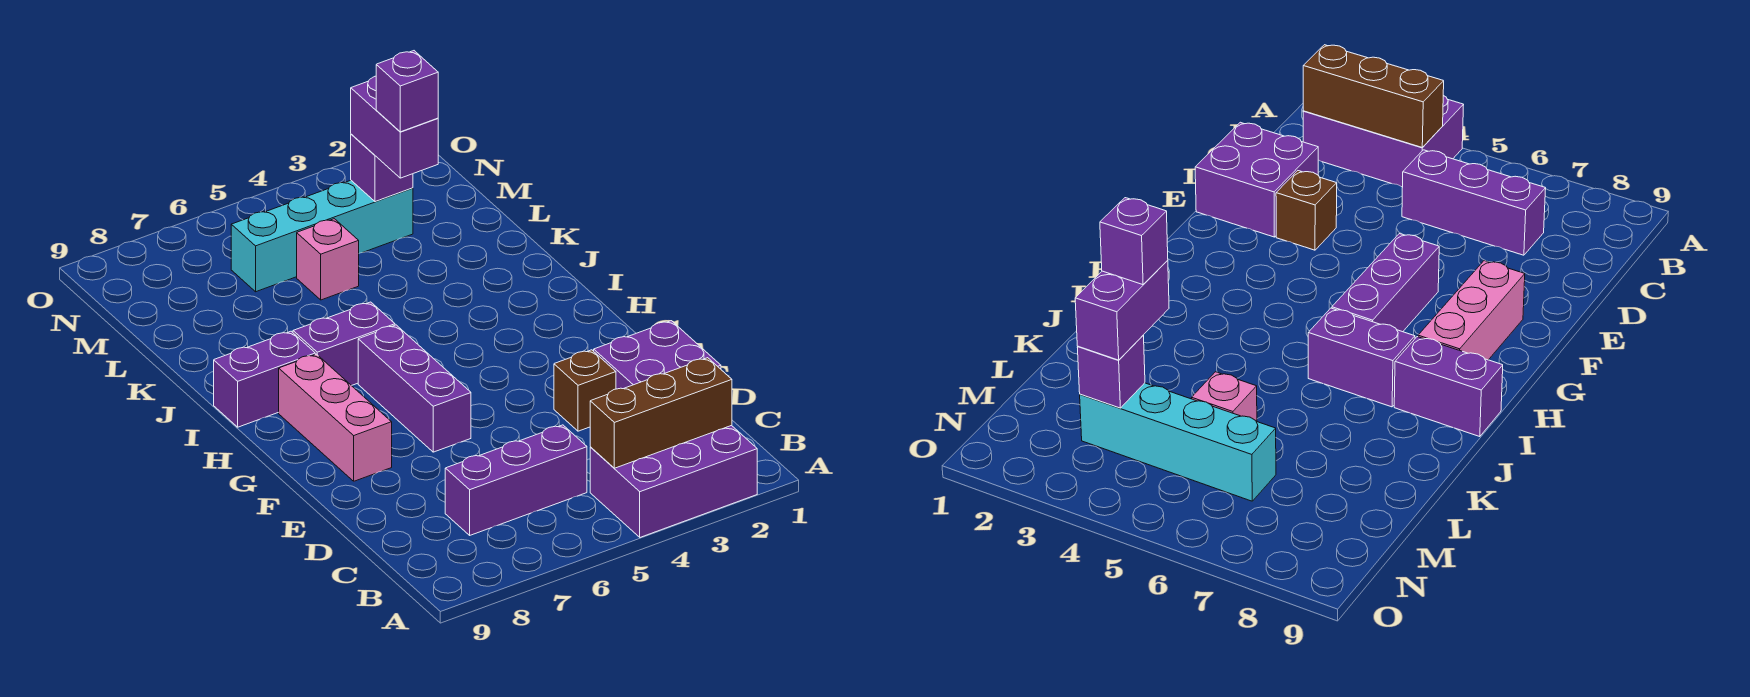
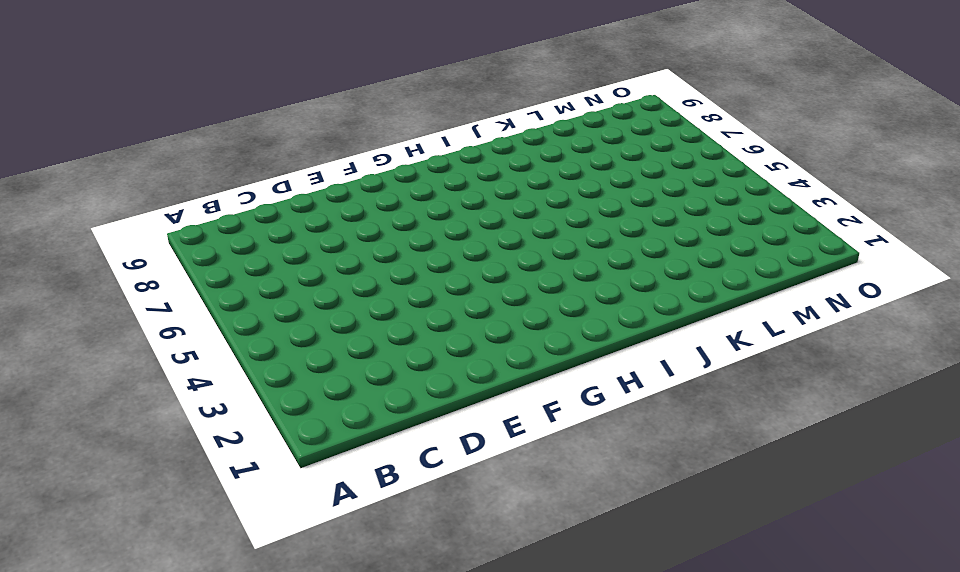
none -> purple brick A2:B4 level 1
none -> purple brick C5:C7 level 1
none -> purple brick D1:E2 level 1

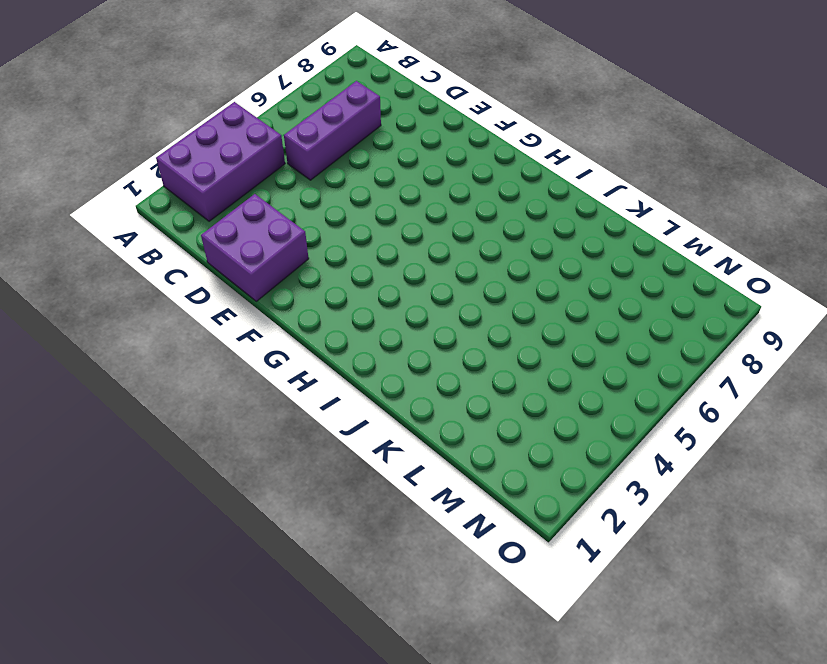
none -> brown brick E3 level 1
none -> purple brick F6:H6 level 1
none -> pink brick F8:H8 level 1

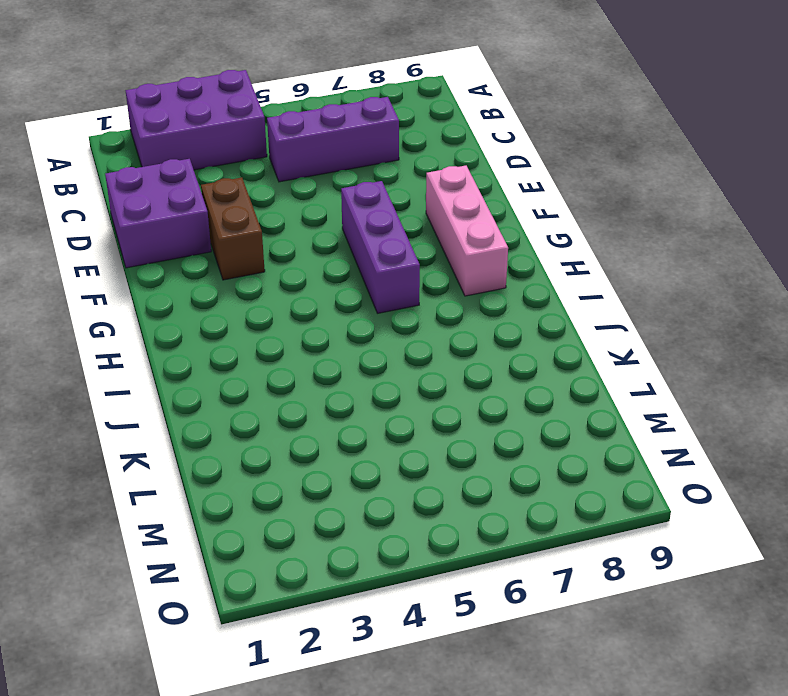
brown brick E3:F3 level 1 -> brown brick E3 level 1
none -> purple brick I6:I7 level 1
none -> purple brick I8:I9 level 1
none -> pink brick L5 level 1

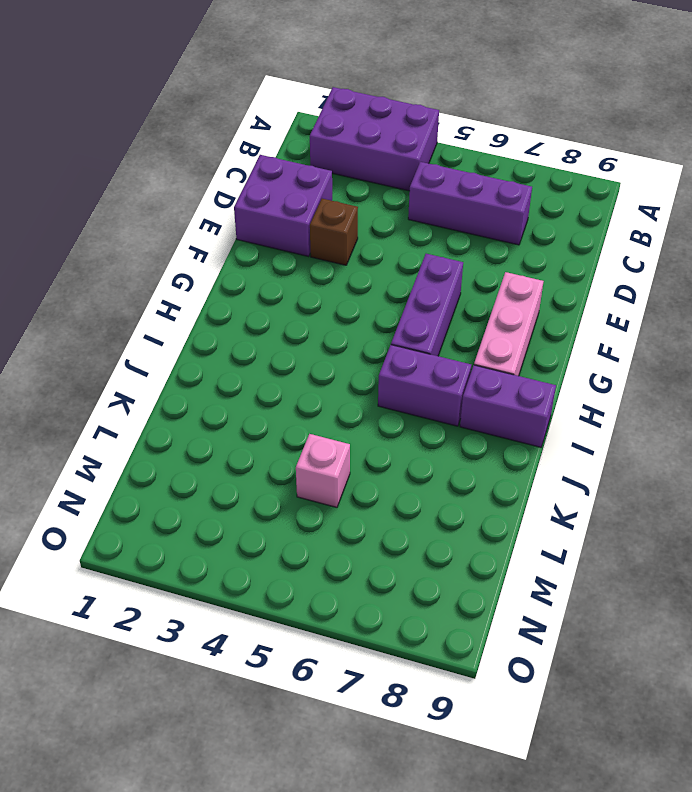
none -> cyan brick M3:M6 level 1
none -> brown brick B2:B4 level 2
none -> purple brick M3 level 2

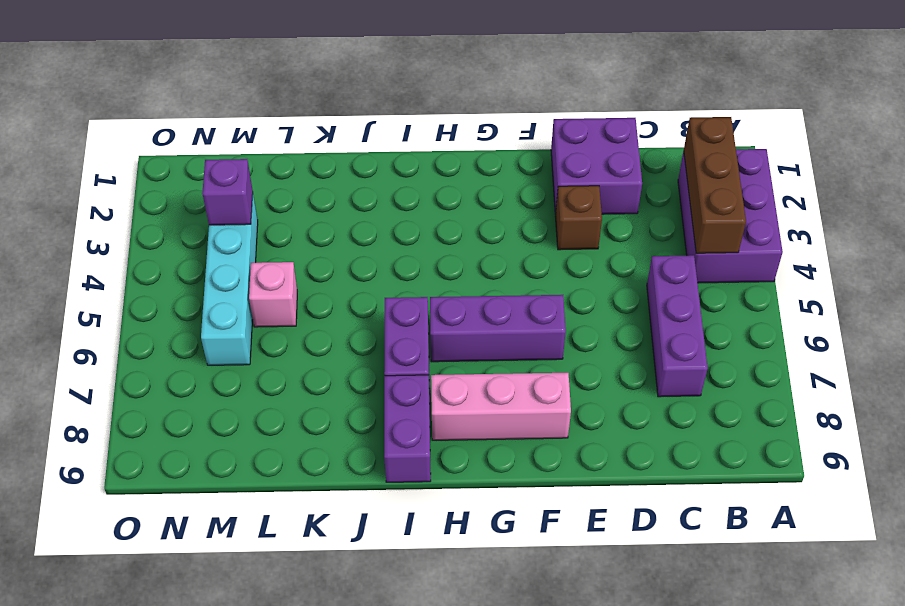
none -> purple brick L3:M3 level 3
none -> purple brick L3 level 4

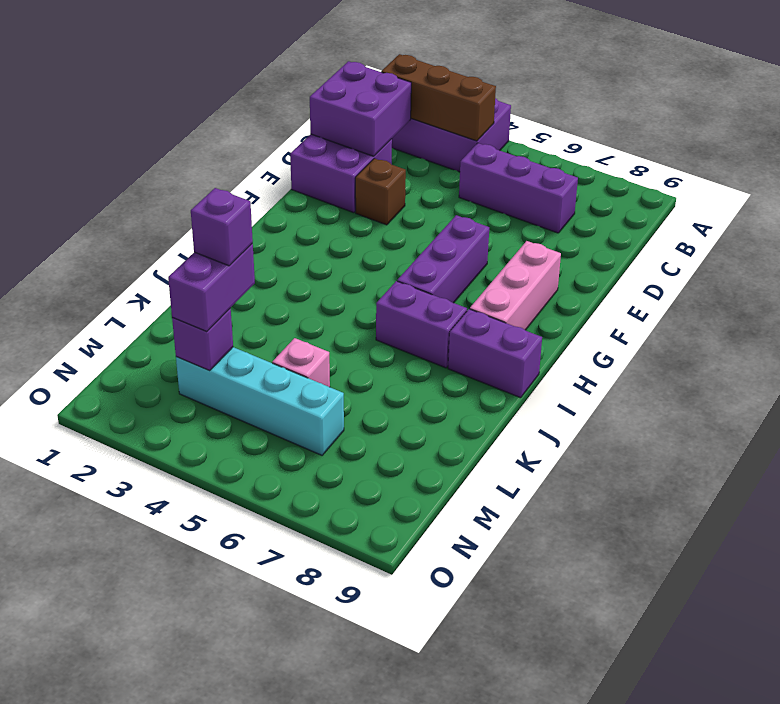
purple brick C1:D2 level 2 -> none

